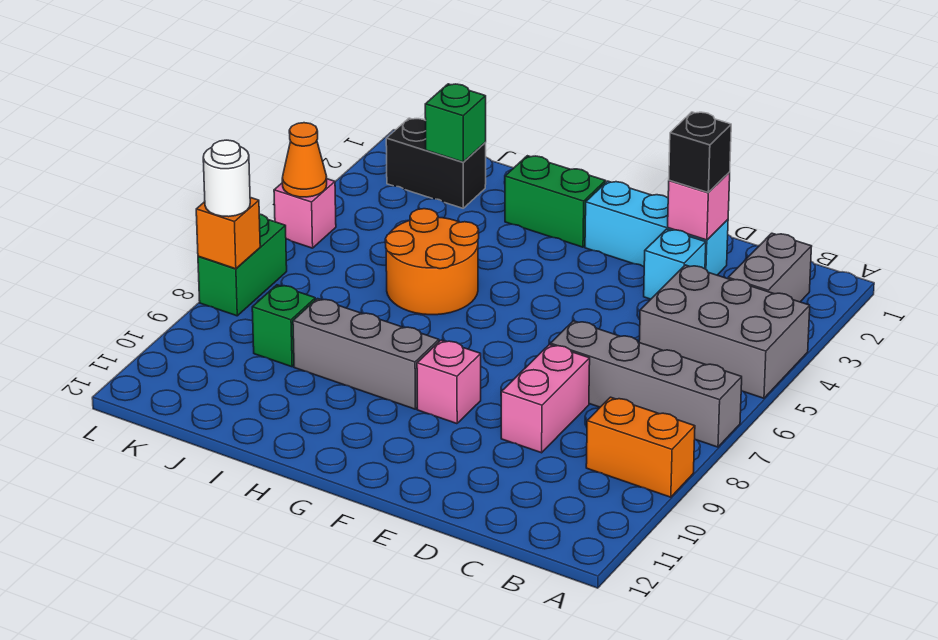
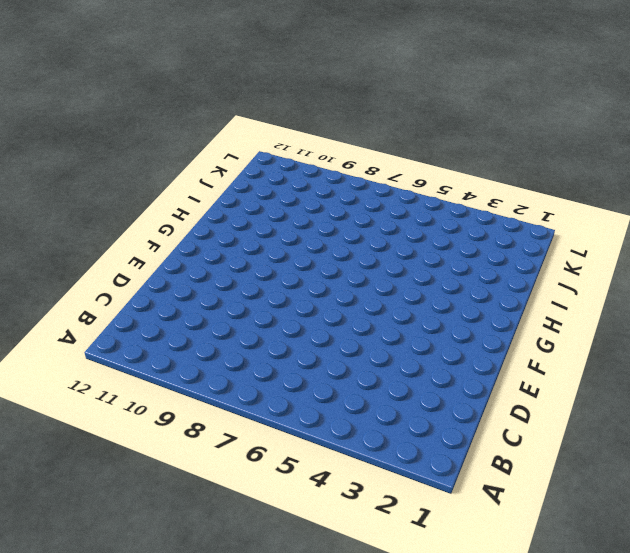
none -> grey brick A4:C5 level 1
none -> grey brick A7:D7 level 1
none -> orange brick A9:B9 level 1

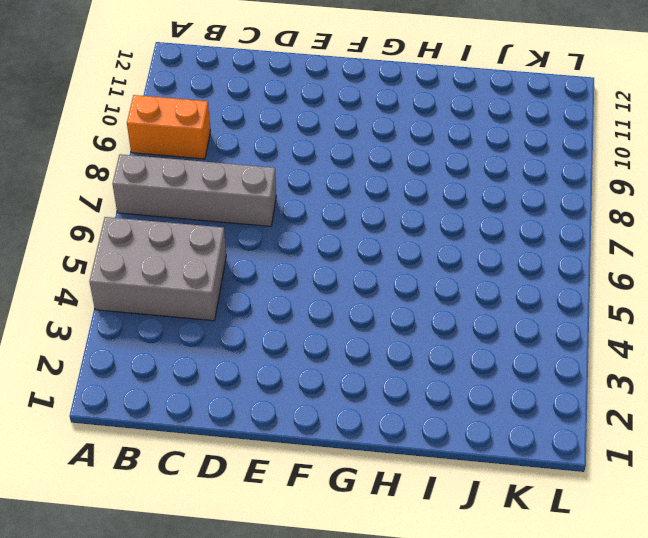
none -> grey brick B2:B3 level 1
none -> cyan brick D2:F2 level 1
none -> cyan brick D3 level 1

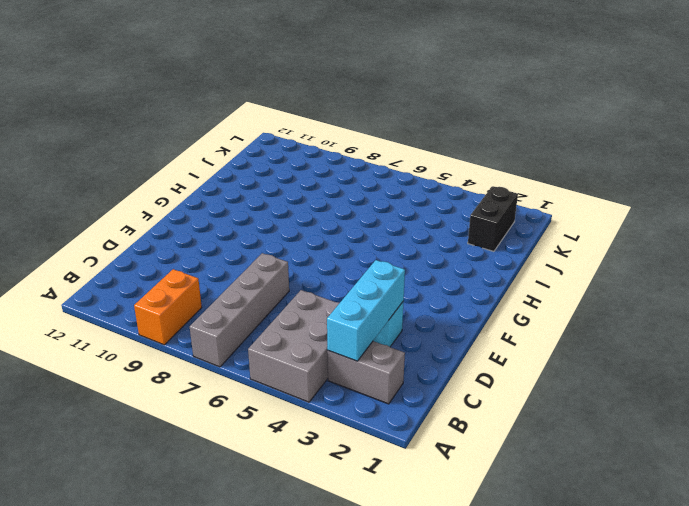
cyan brick B3:D3 level 2 -> cyan brick D2:F2 level 1
none -> pink brick D8:D9 level 1
none -> pink brick F9 level 1
none -> green brick G2:H2 level 1

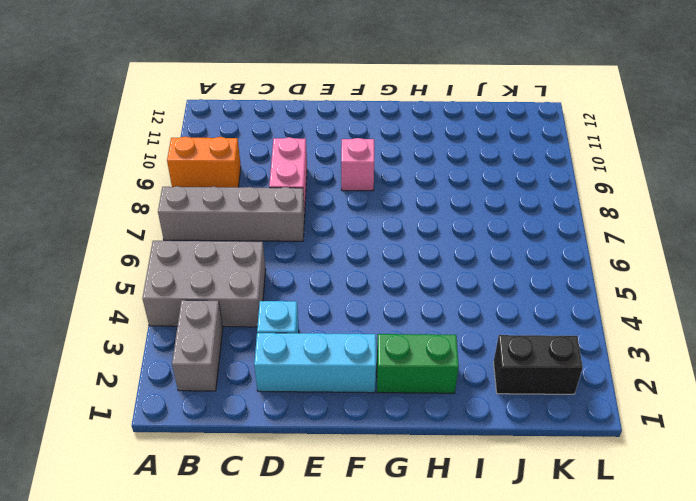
none -> grey brick G9:I9 level 1
none -> orange round brick H5:I6 level 1
none -> green brick J9 level 1

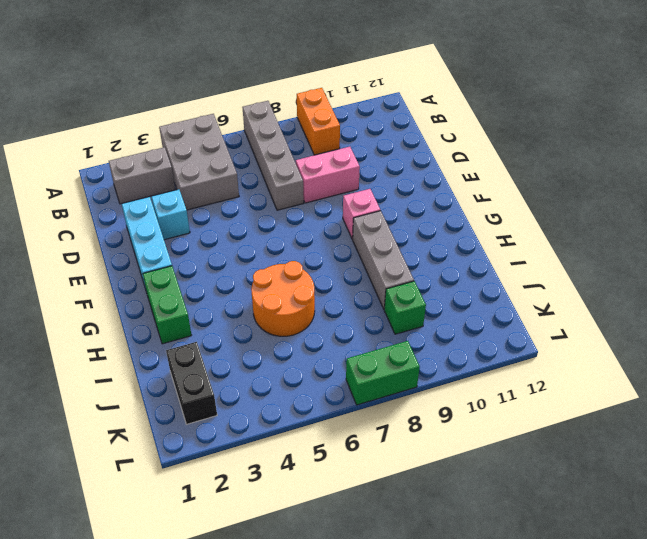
none -> pink brick L5 level 1
none -> pink brick D2 level 2
none -> green brick J2 level 2

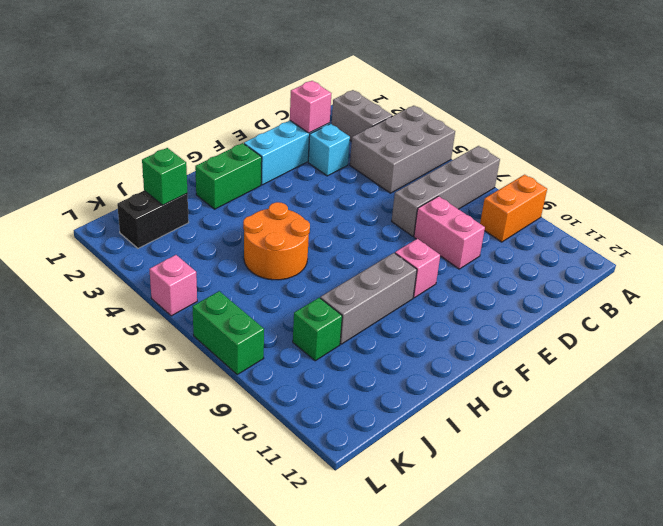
none -> orange cone L5 level 2
none -> orange brick L8 level 2
none -> black brick D2 level 3

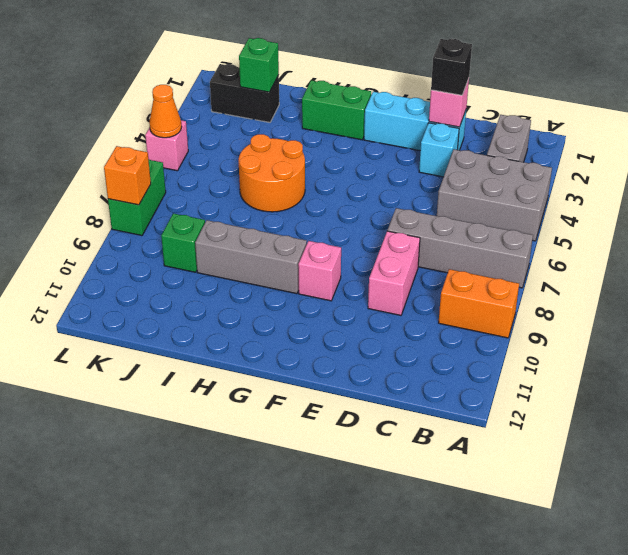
none -> white round brick L8 level 3

